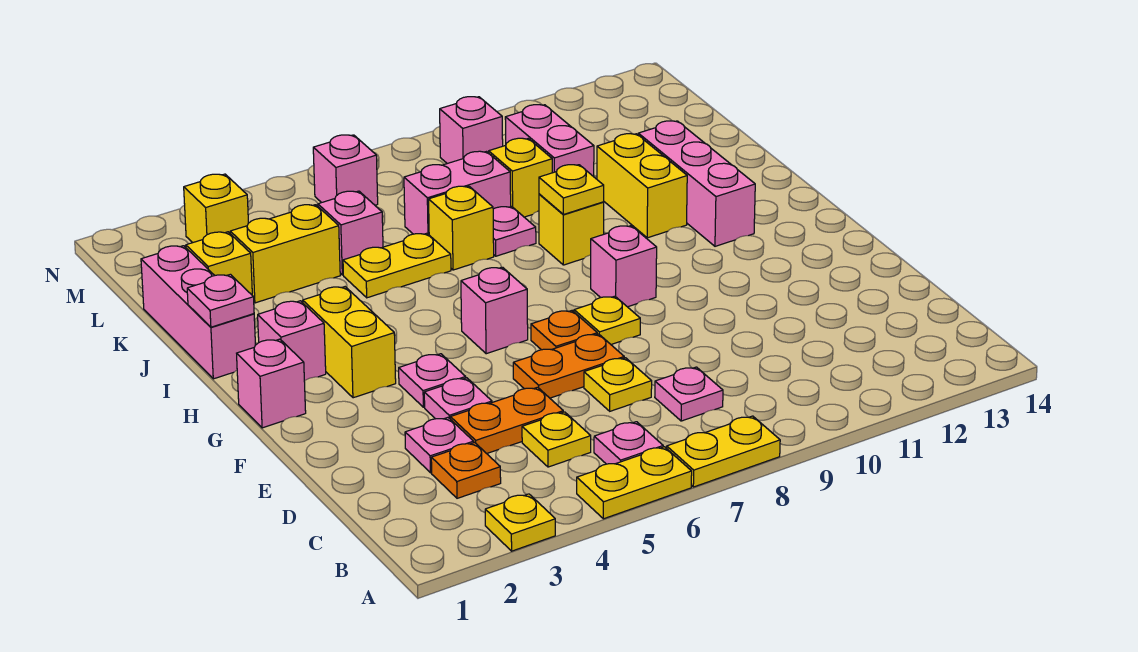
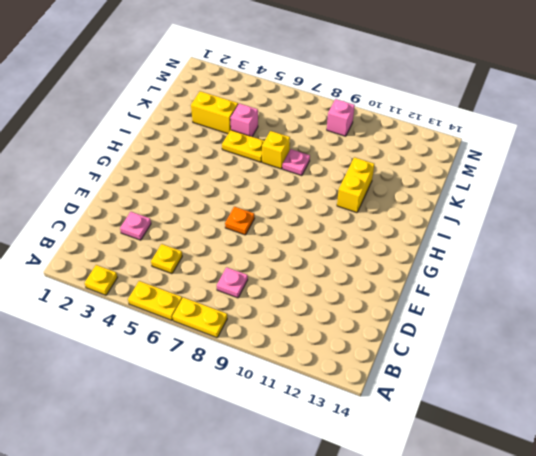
none -> pink plate B6 level 1
none -> orange plate C3 level 1
none -> orange plate D4:D5 level 1
none -> yellow plate D7 level 1

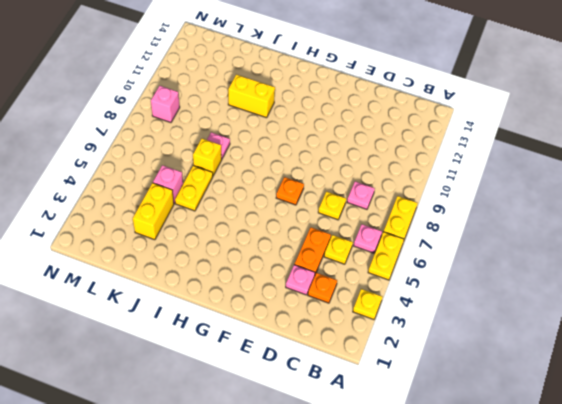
none -> pink plate E4 level 1
none -> orange plate E6:E7 level 1
none -> pink plate F4 level 1
none -> yellow plate F8 level 1

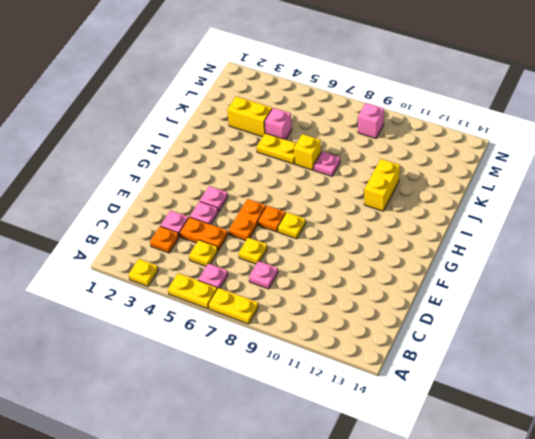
orange plate E6:F6 level 1 -> orange plate E6:E7 level 1
none -> pink brick G1 level 1
none -> yellow brick G3:H3 level 1
none -> pink brick G6 level 1
none -> pink brick G9 level 1

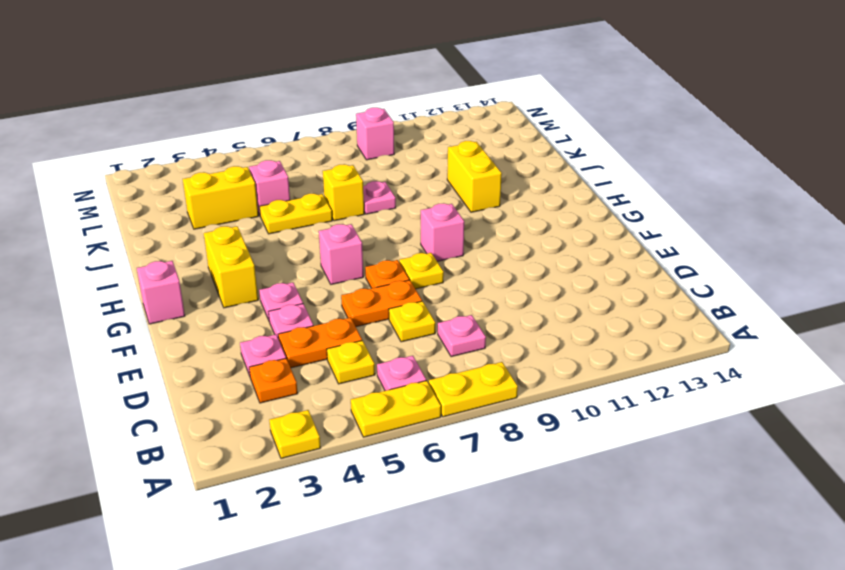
none -> pink brick H2 level 1
none -> pink brick H12:J12 level 1
none -> pink brick I1:K1 level 1
none -> yellow brick I9 level 1

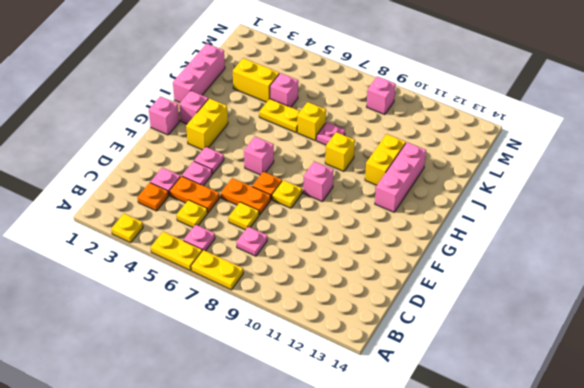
none -> yellow brick K2 level 1
none -> pink brick K7:K8 level 1
none -> yellow brick K9 level 1
none -> pink brick K10:L10 level 1

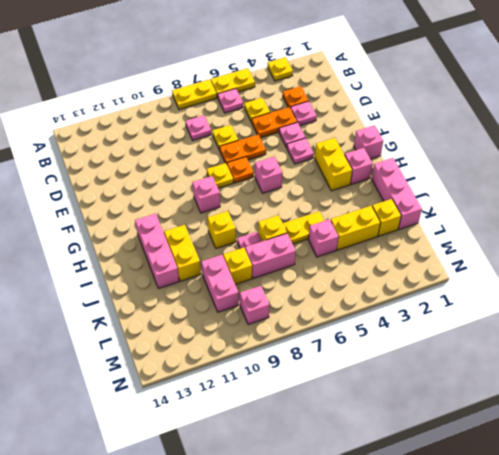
none -> yellow brick M3 level 1
none -> pink brick M6 level 1
none -> pink plate I1 level 2
none -> yellow plate I9 level 2

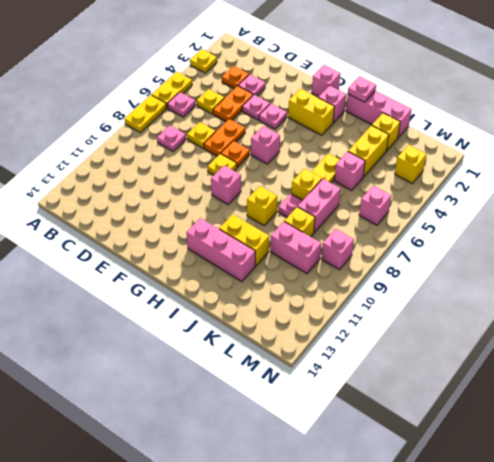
none -> yellow plate I9 level 2

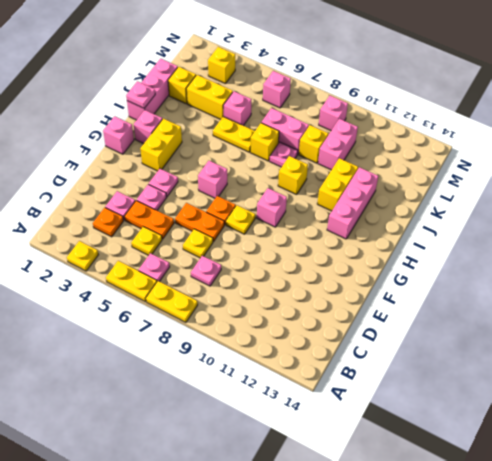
none -> yellow plate I9 level 2

